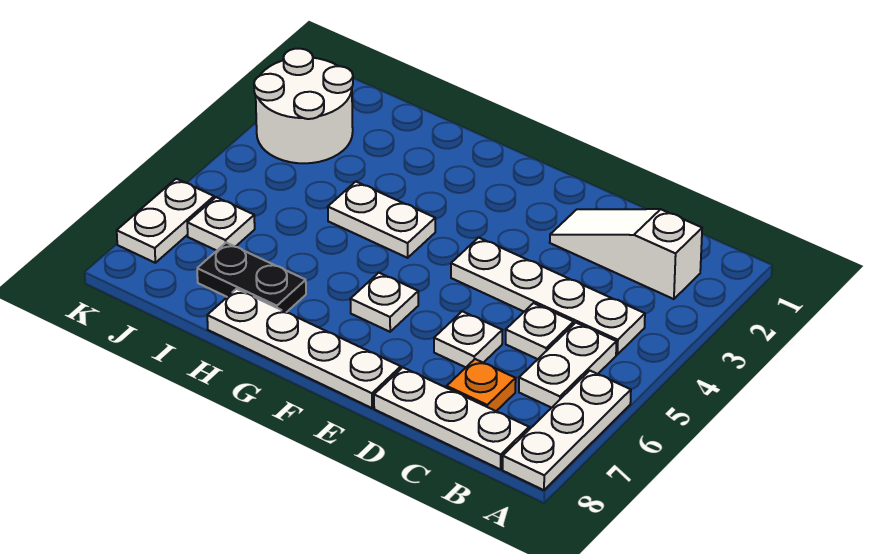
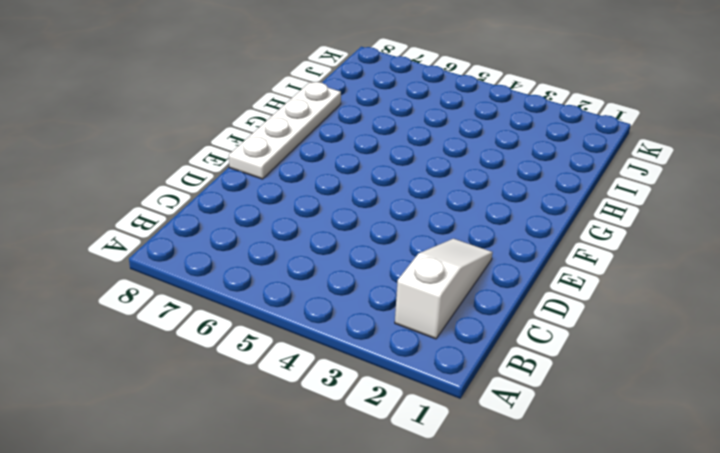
none -> white plate A6:A8 level 1
none -> white plate B4:E4 level 1
none -> white plate B5:B6 level 1

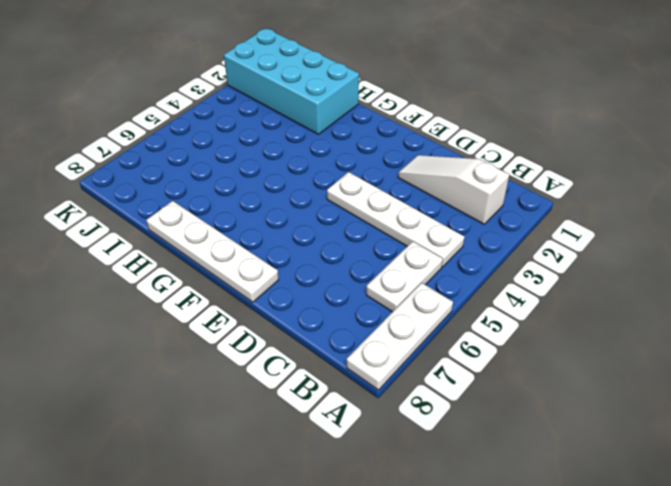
cyan brick H1:K2 level 1 -> white round brick J2:K3 level 1
none -> white plate B8:D8 level 1
none -> white plate C5 level 1
none -> orange plate C7 level 1

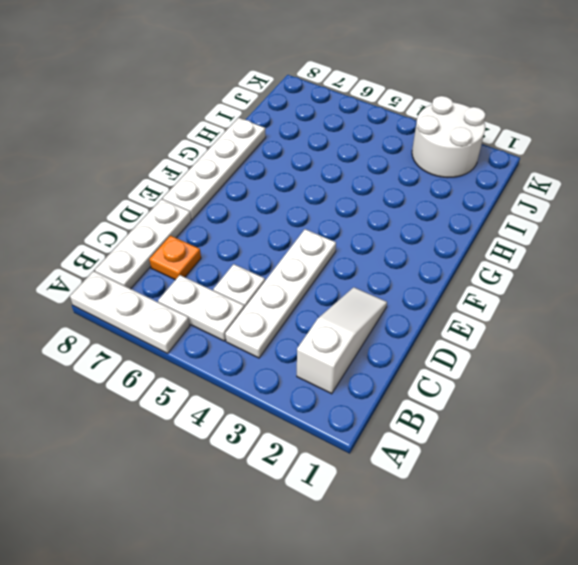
none -> white plate D6 level 1
none -> white plate F6 level 1
none -> white plate G4:H4 level 1

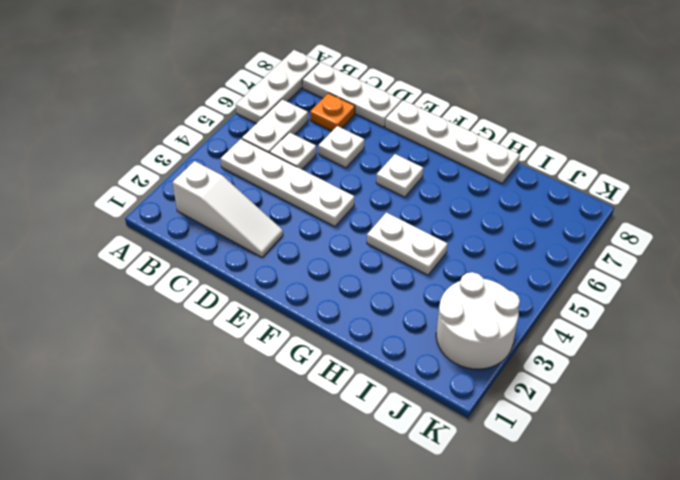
none -> black plate H7:I7 level 1
none -> white plate J6 level 1
none -> white plate K6:K7 level 1

